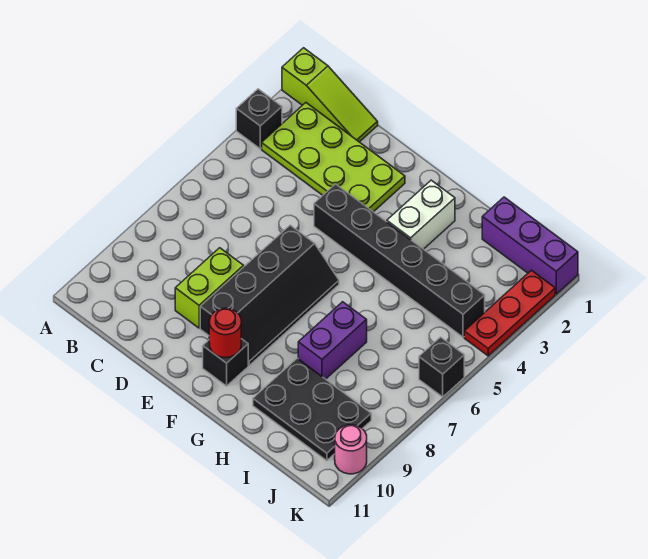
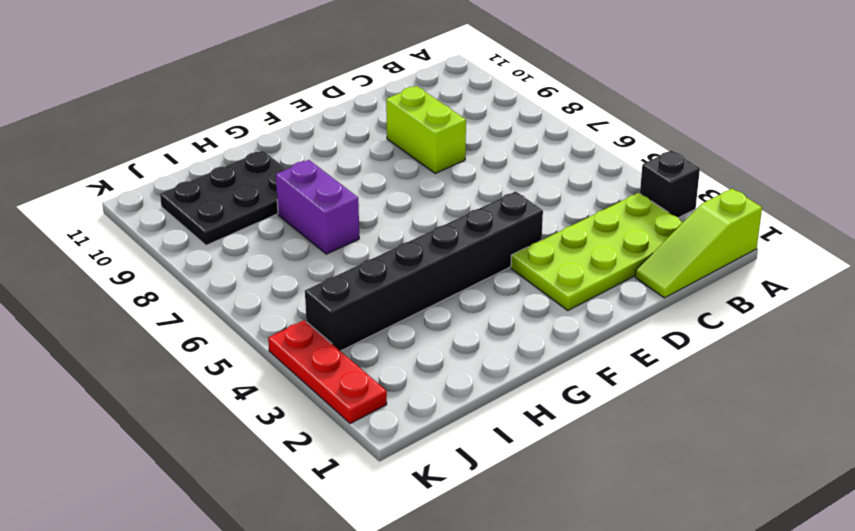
none -> black slope E6:F9 level 1 top E
none -> black brick F10 level 1
none -> white brick G2:G3 level 1

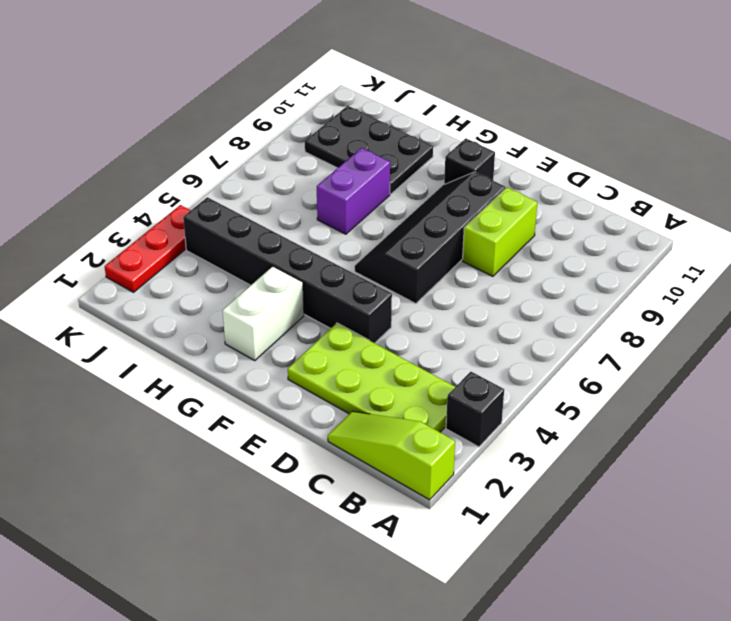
none -> purple brick I1:K1 level 1
none -> black brick K6 level 1
none -> pink round brick K10 level 1

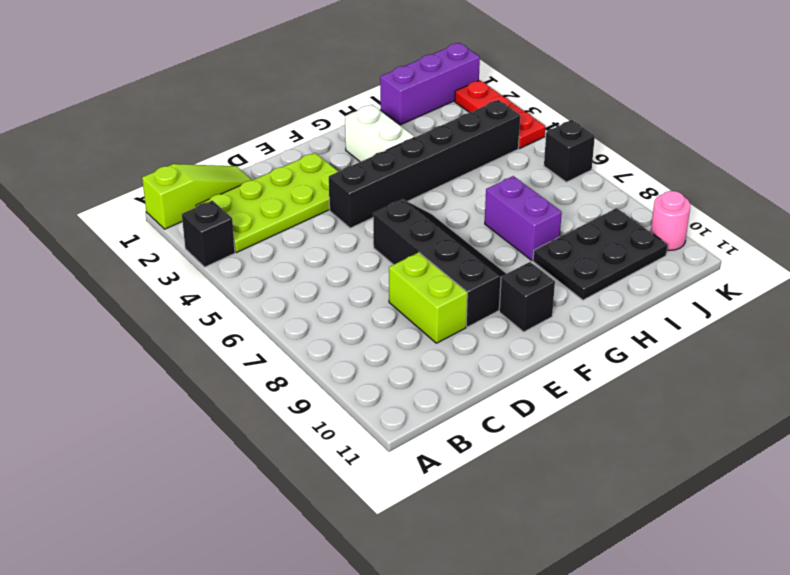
none -> red round brick F10 level 2

